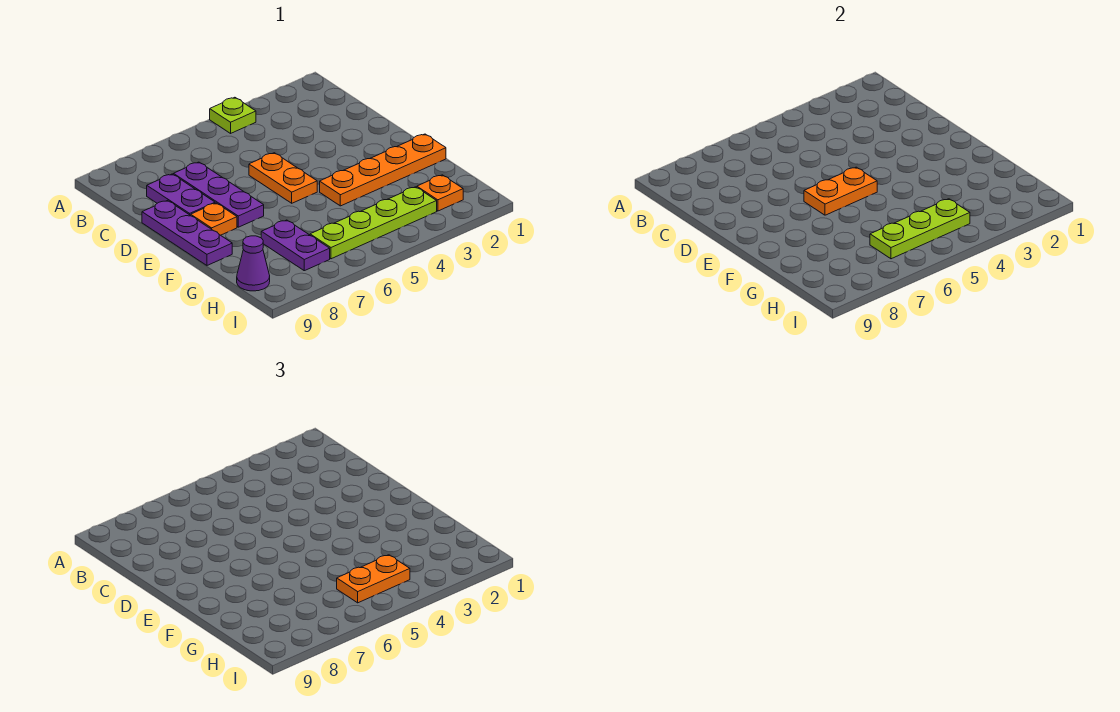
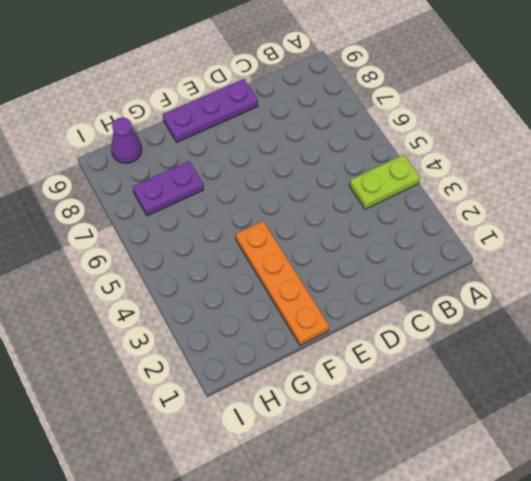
lime plate A4:B4 level 1 -> lime plate A4 level 1
none -> purple plate C7:E7 level 1
none -> purple plate C8:D8 level 1
none -> orange plate D5:E5 level 1

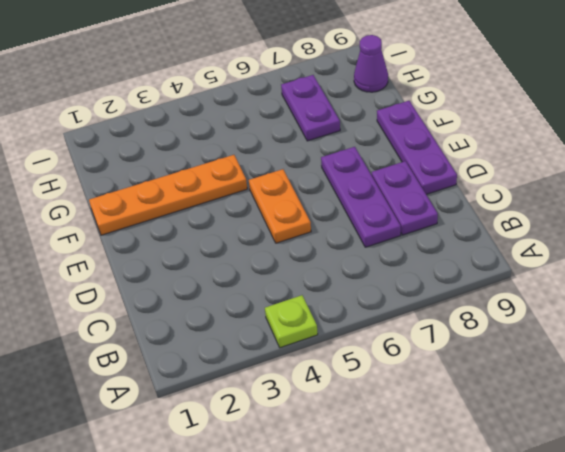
none -> orange plate E8 level 1
none -> orange plate H2 level 1
none -> lime plate H3:H6 level 1

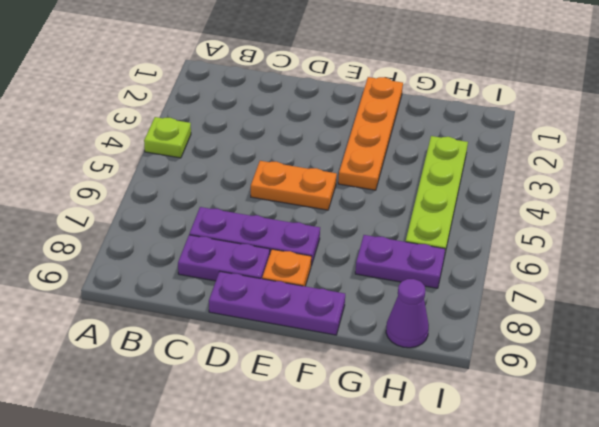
none -> orange plate H2 level 1
none -> orange plate E5:E6 level 2
none -> lime plate H4:H6 level 2

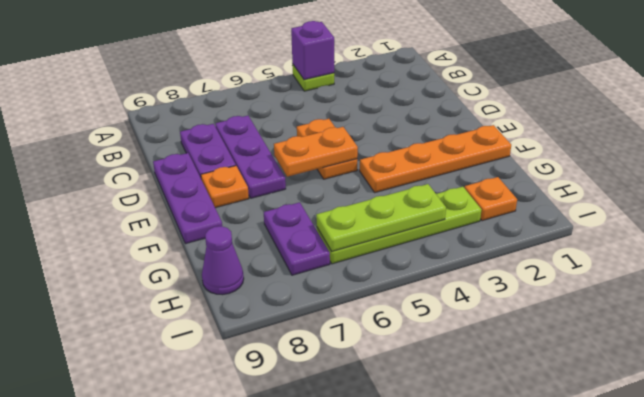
purple brick A4 level 2 -> none
none -> orange plate H4:H5 level 3

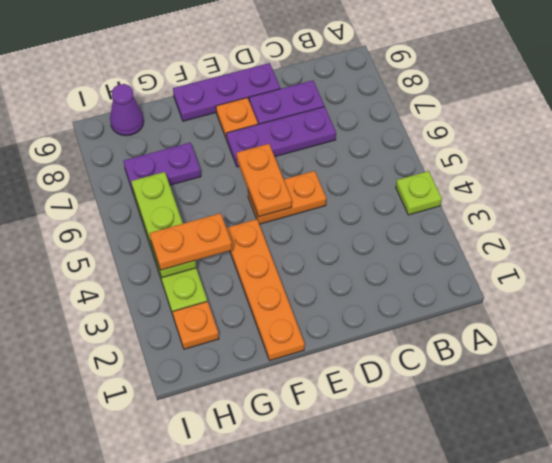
orange plate G4:H4 level 3 -> orange plate H4:H5 level 3

